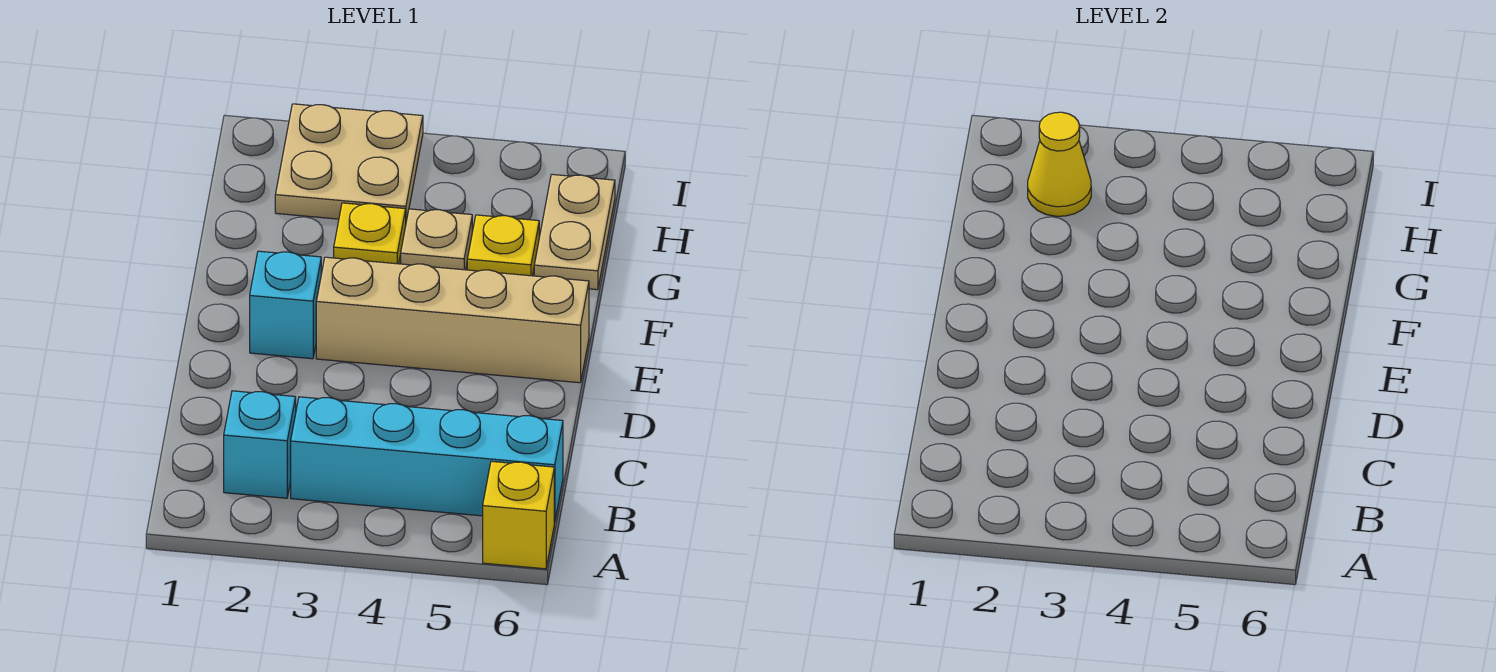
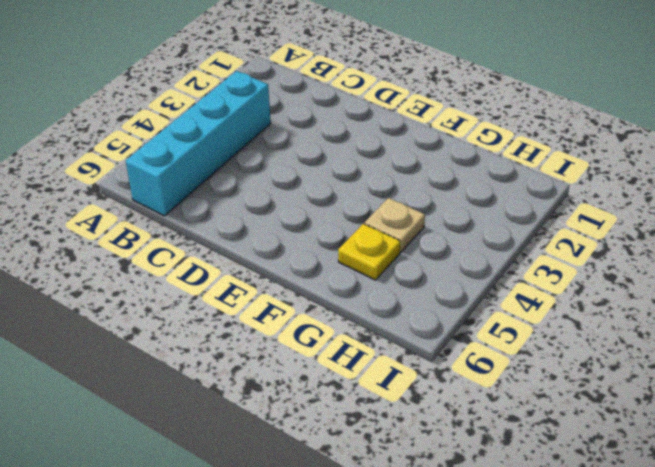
none -> yellow brick A6 level 1
none -> cyan brick B2 level 1

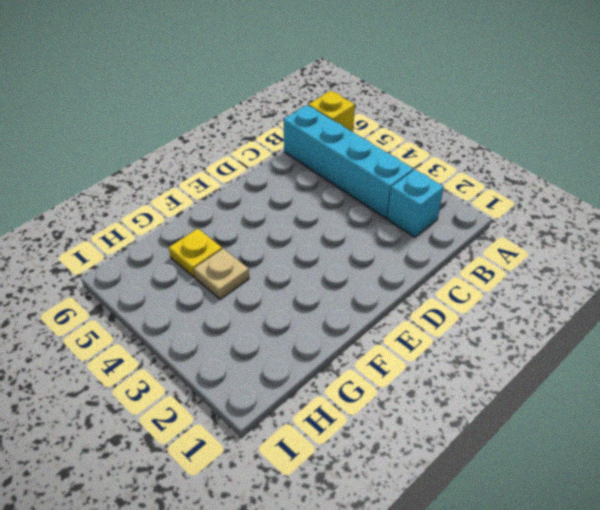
none -> cyan brick E2 level 1
none -> tan brick E3:E6 level 1

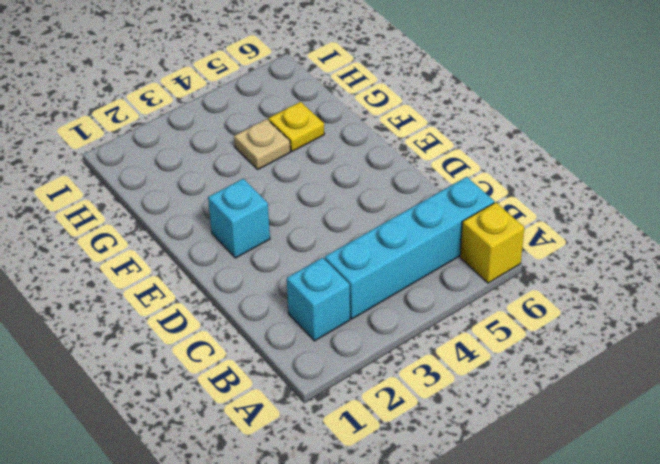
none -> tan brick E3:E6 level 1
none -> yellow plate G3 level 1

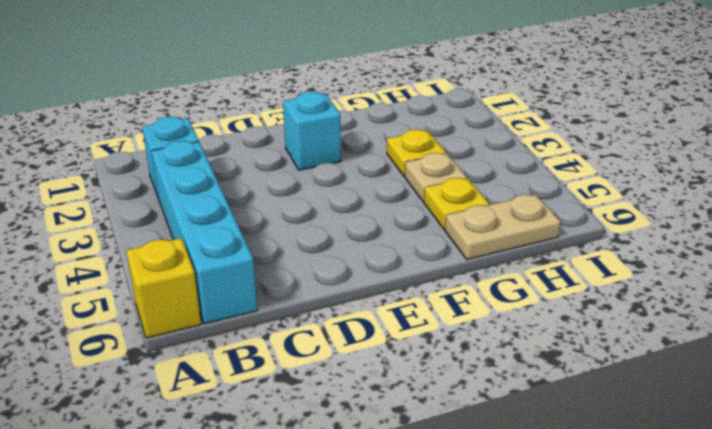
none -> tan brick E3:E6 level 1
none -> tan plate H2:I3 level 1

